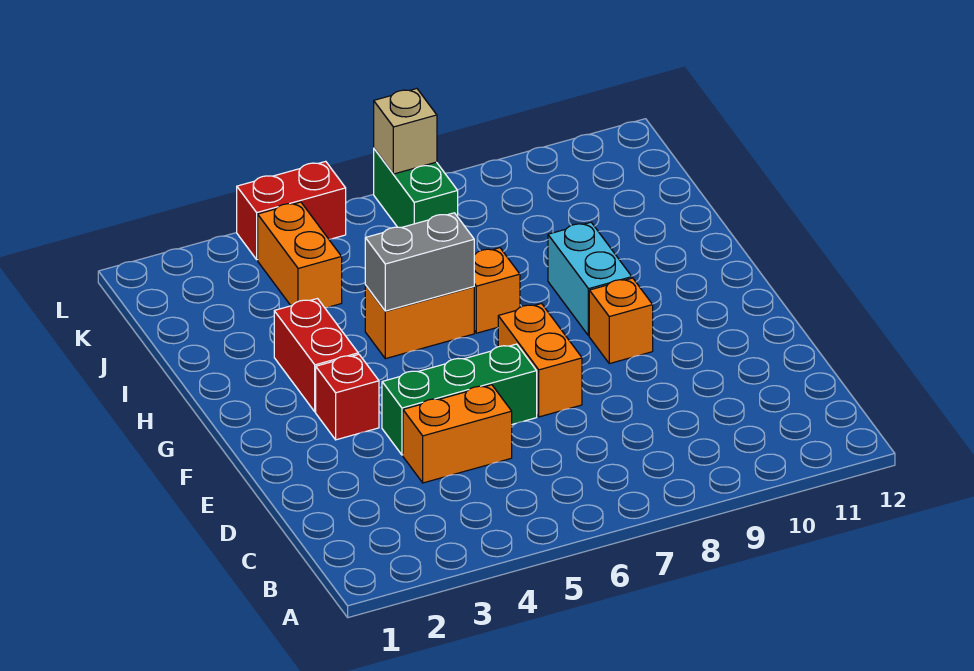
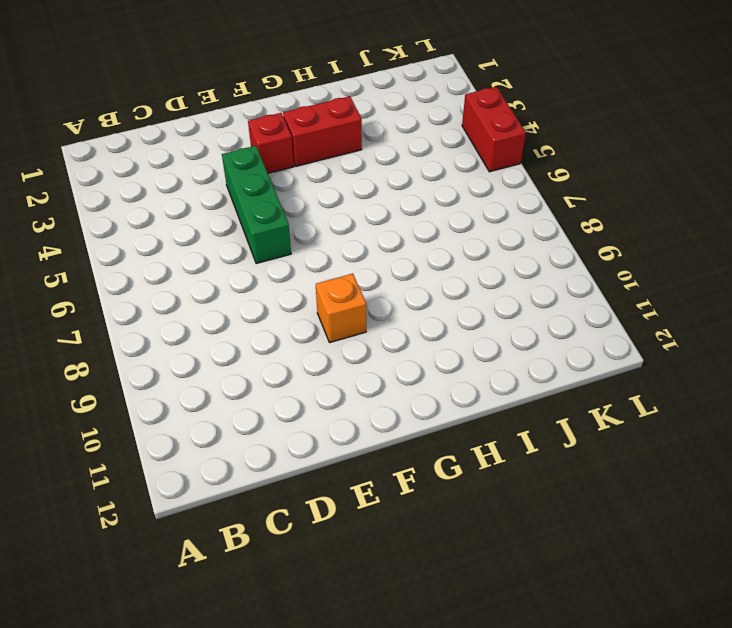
none -> orange brick D4:D5 level 1
none -> orange brick E7:F7 level 1
none -> cyan brick G9:H9 level 1

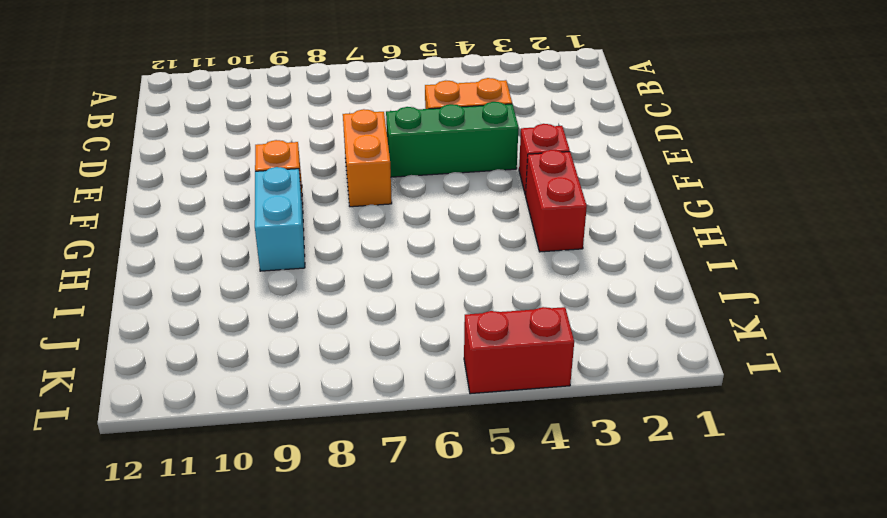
none -> orange brick H5:H6 level 1
none -> orange brick H7 level 1
none -> orange brick J4:K4 level 1

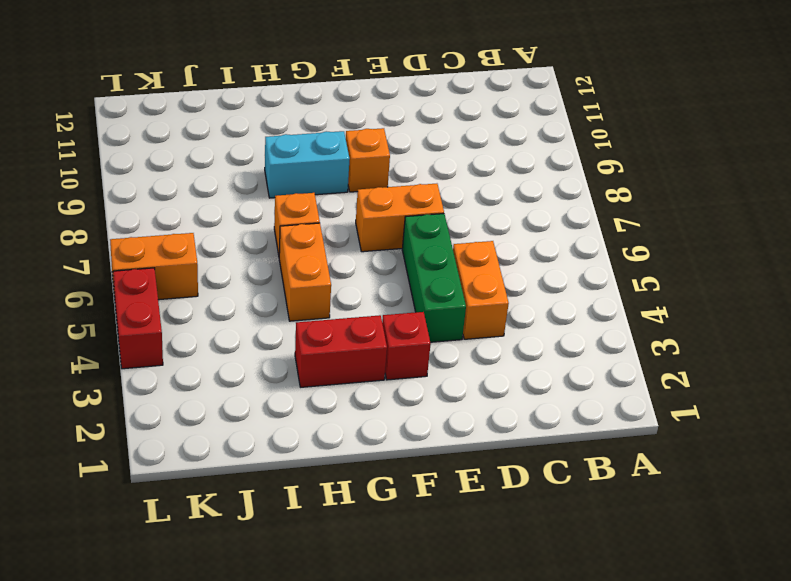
orange brick K6:L6 level 1 -> orange brick J4:K4 level 1
none -> green brick K7:L7 level 1
none -> grey brick H5:H6 level 2
none -> tan brick L7 level 2

